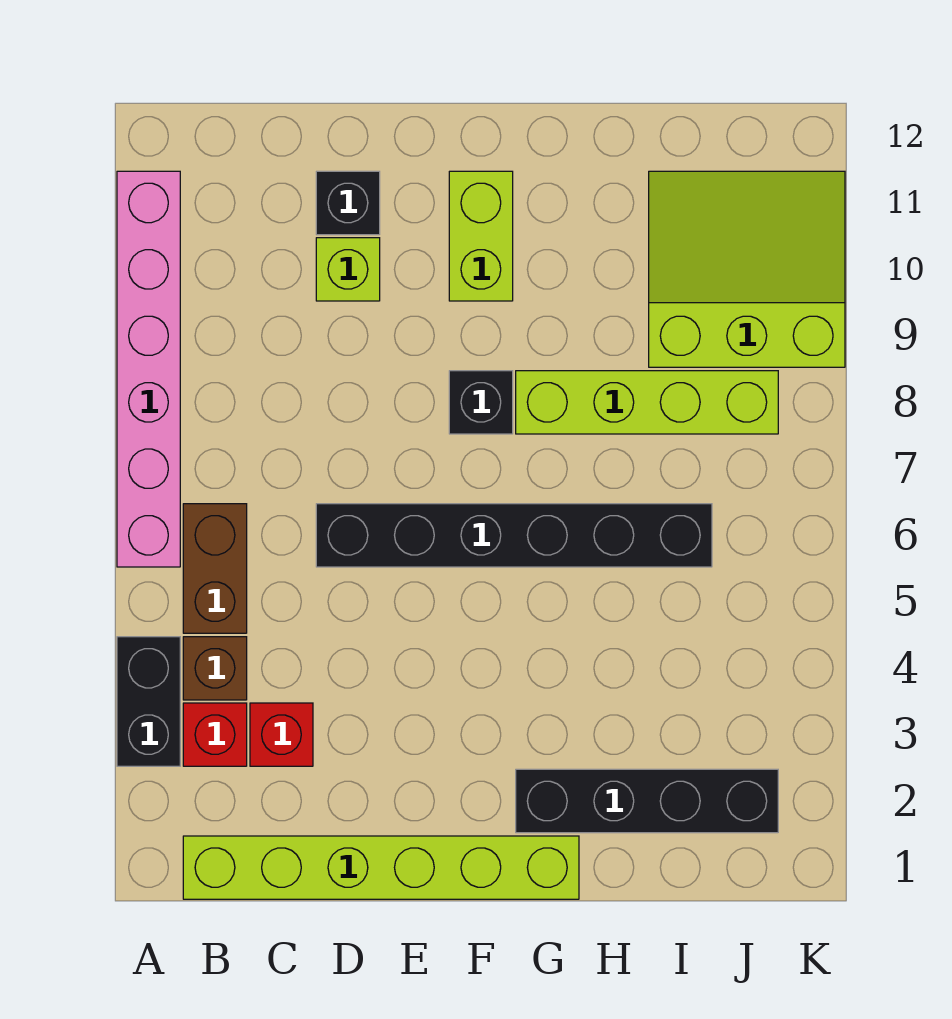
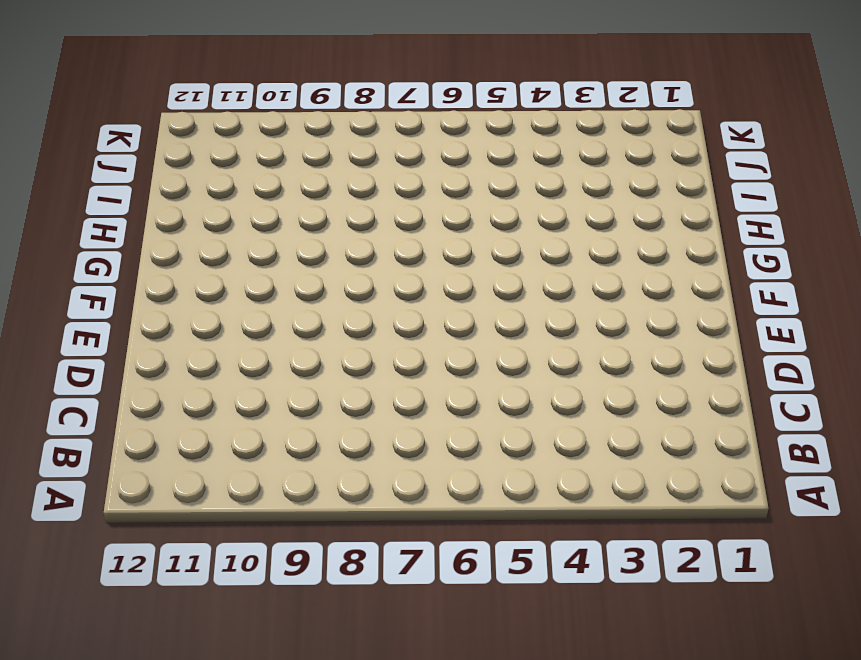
none -> black brick A3:A4 level 1
none -> pink brick A6:A11 level 1
none -> lime brick B1:G1 level 1

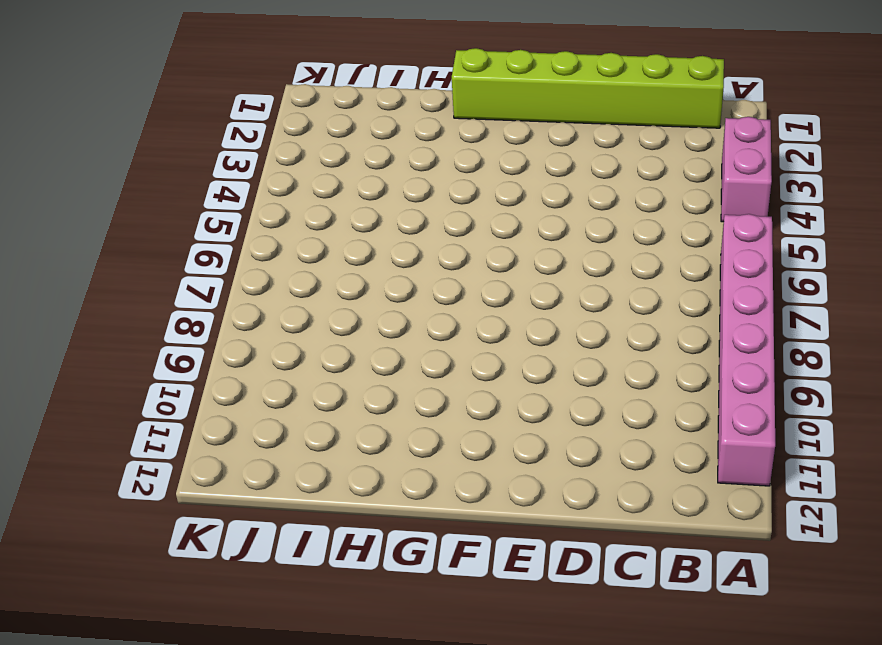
pink brick A3:A4 level 1 -> black brick A3:A4 level 1
none -> red brick B3 level 1
none -> brown brick B4 level 1
none -> brown brick B5:B6 level 1

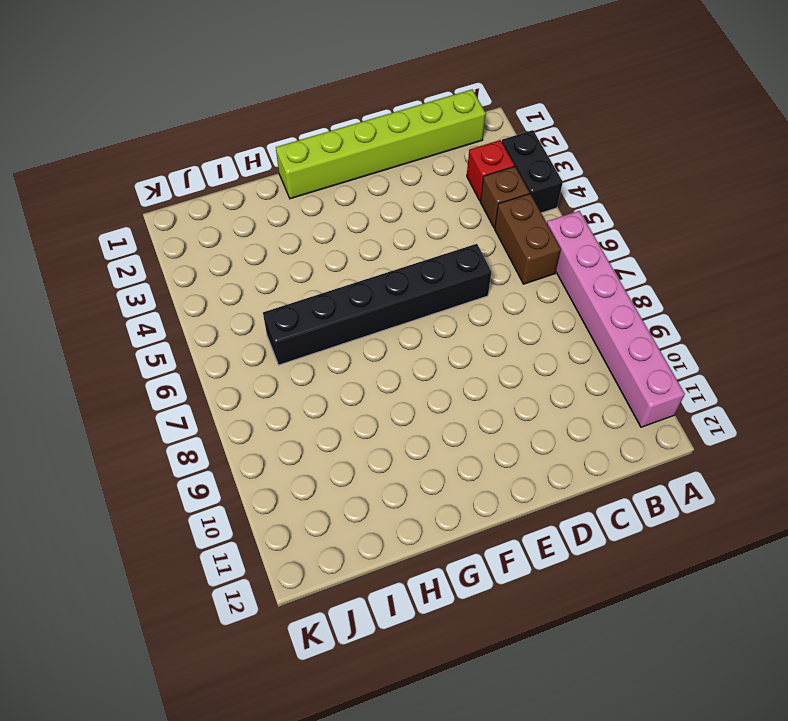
none -> red brick C3 level 1
none -> lime brick D10 level 1
none -> black brick D11 level 1

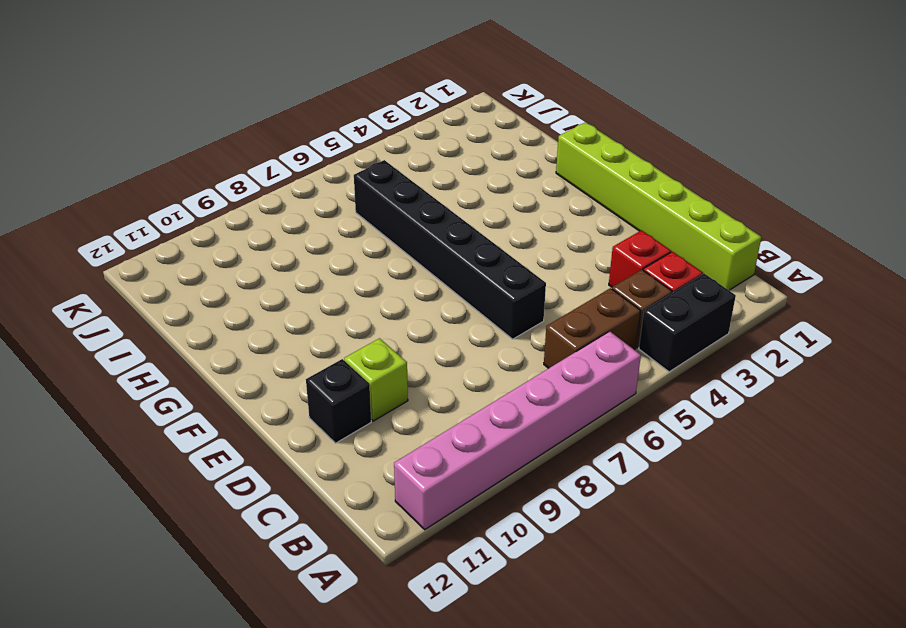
none -> black brick F8 level 1
none -> lime brick F10:F11 level 1
none -> black brick G2:J2 level 1

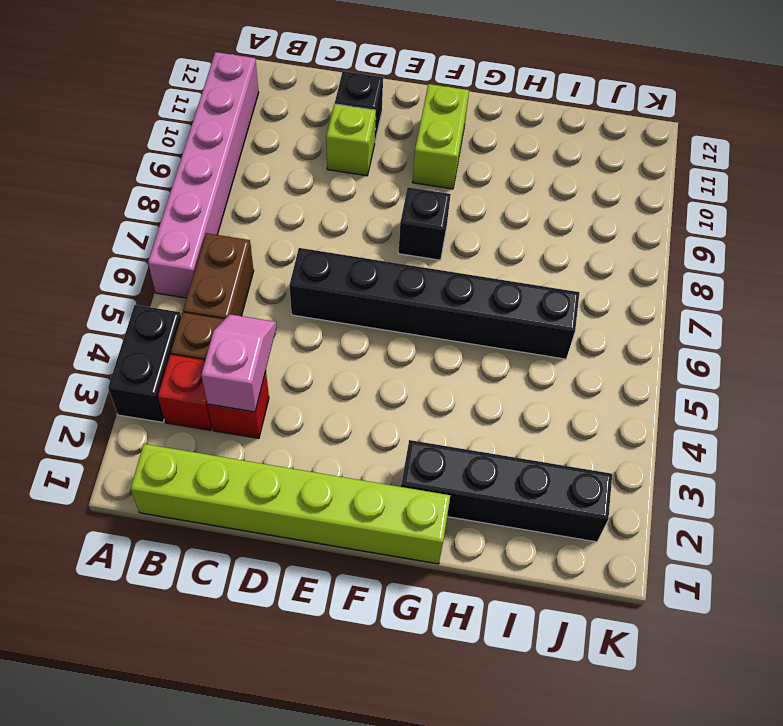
pink slope C3:C4 level 2 top 3 -> none
none -> lime brick G8:J8 level 1
none -> lime slope I9:K11 level 1 top 9

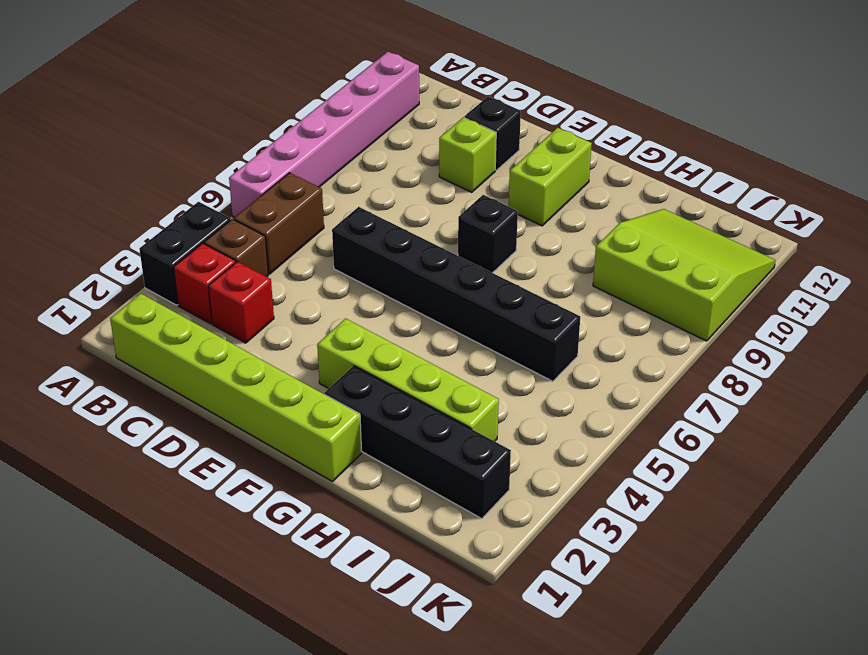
lime brick F3:I3 level 1 -> lime brick G8:J8 level 1

